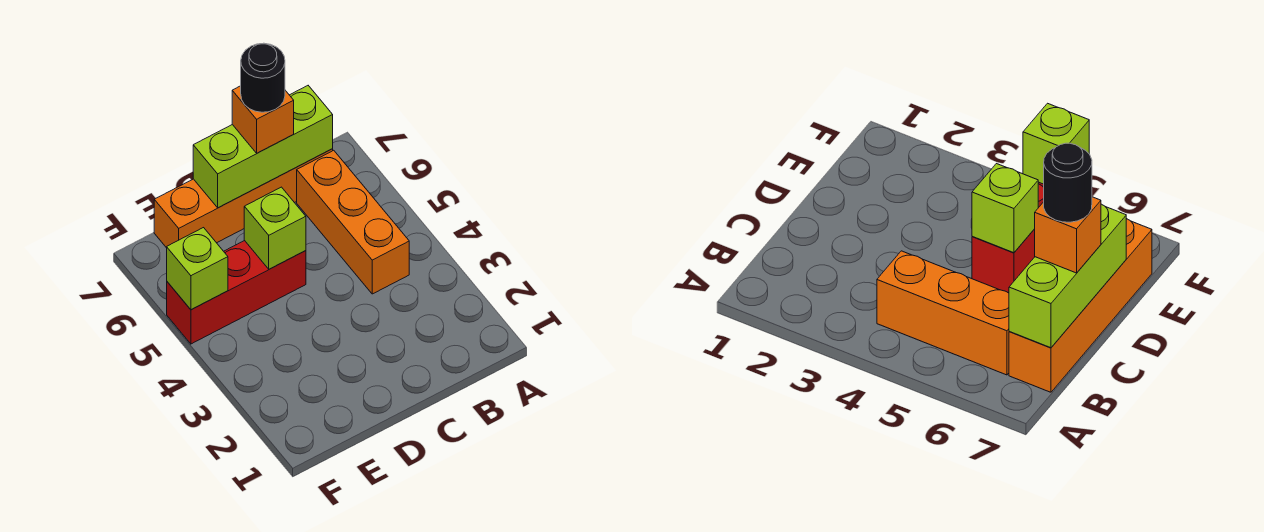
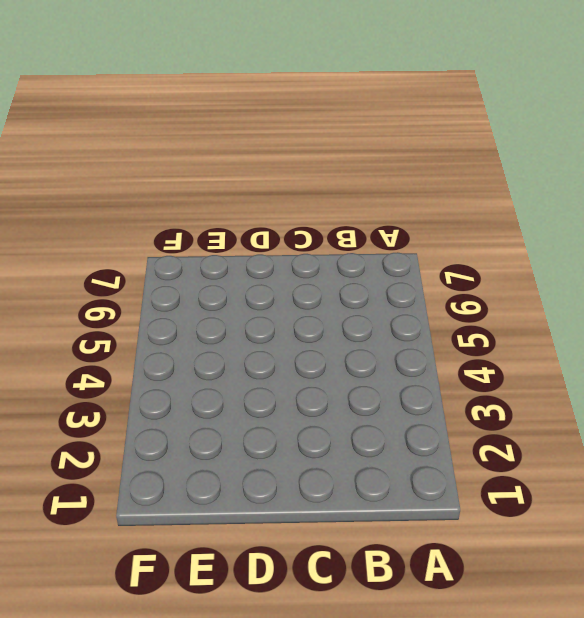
none -> orange brick B4:B6 level 1
none -> orange brick B7:E7 level 1

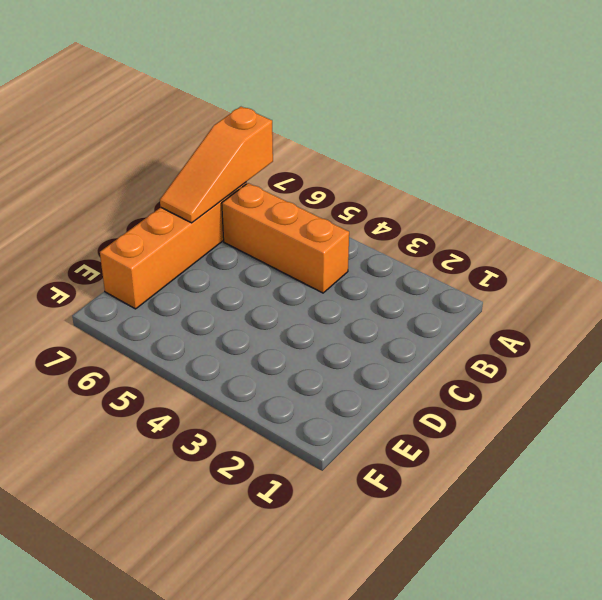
orange slope A7:C7 level 2 top A -> lime brick B7:D7 level 2
none -> red brick D5:F5 level 1
none -> lime brick D5 level 2

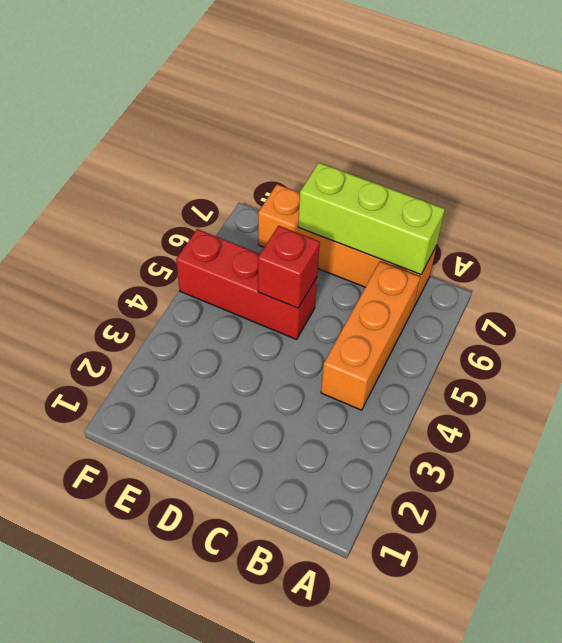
red brick D5 level 2 -> lime brick D5 level 2
none -> lime brick F5 level 2
none -> orange brick C7 level 3

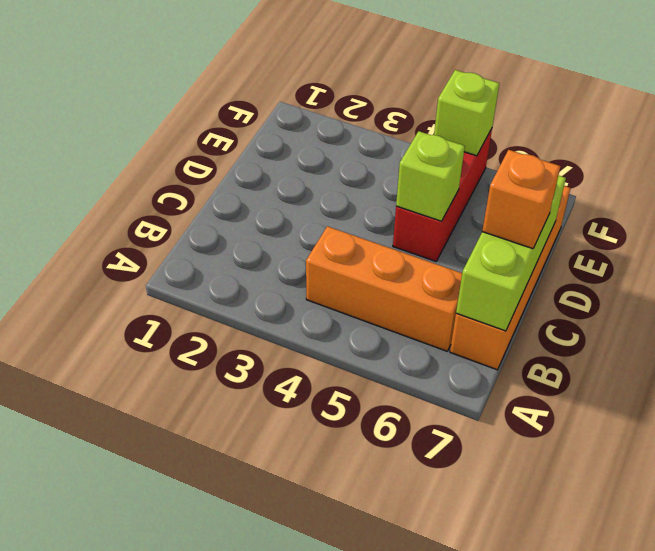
none -> black round brick C7 level 4

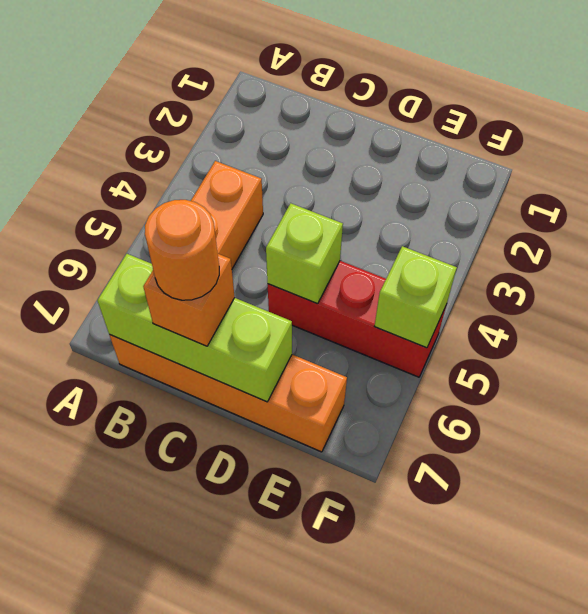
orange round brick C7 level 4 -> black round brick C7 level 4

